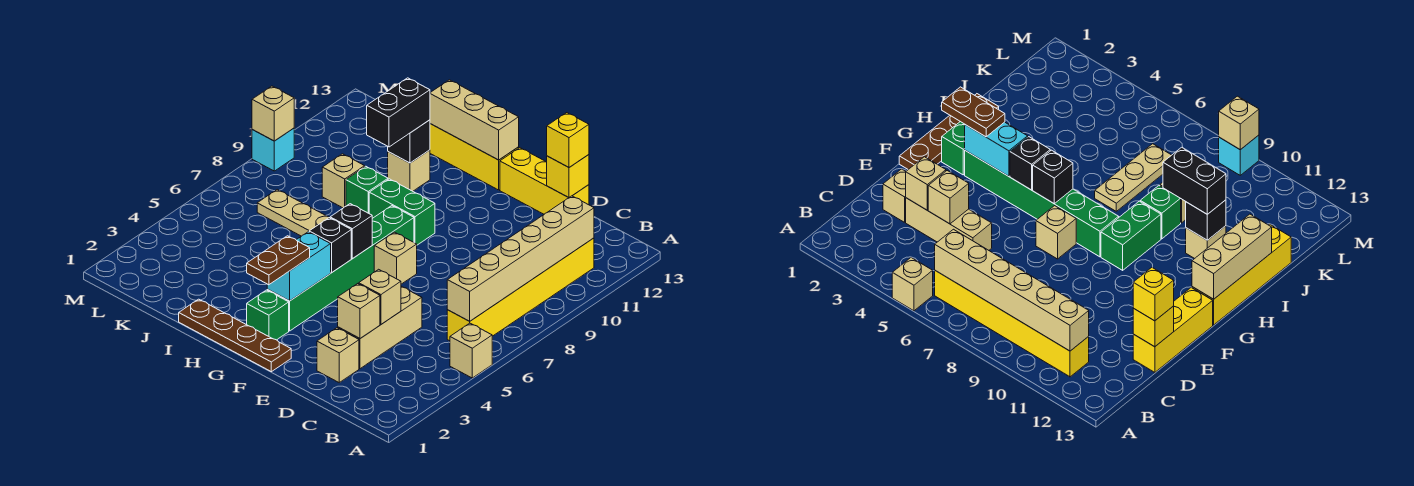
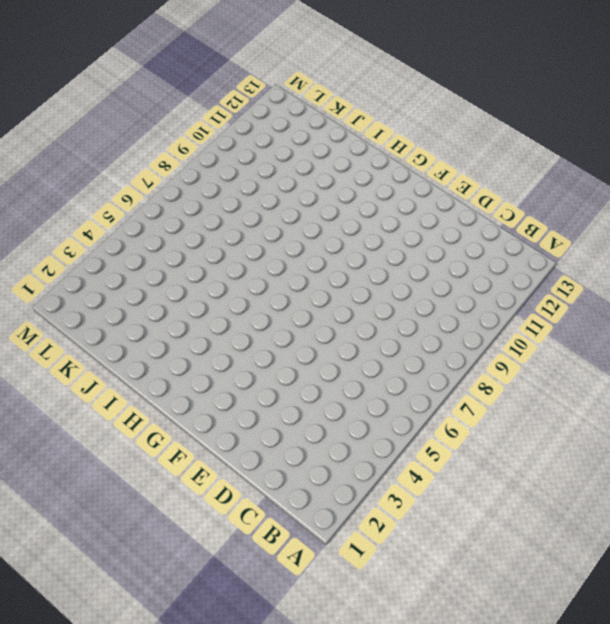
none -> tan brick A5 level 1
none -> yellow brick B6:B11 level 1
none -> tan brick D2 level 1

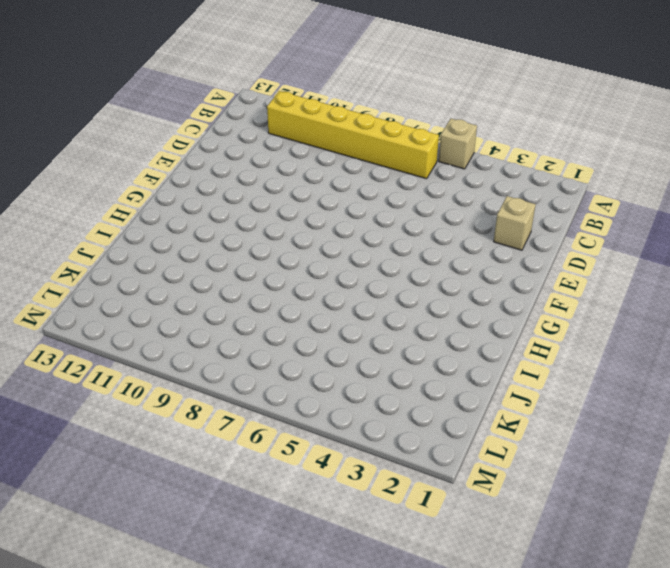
none -> tan brick D3:D5 level 1
none -> yellow brick D13:F13 level 1
none -> brown plate F1:I1 level 1

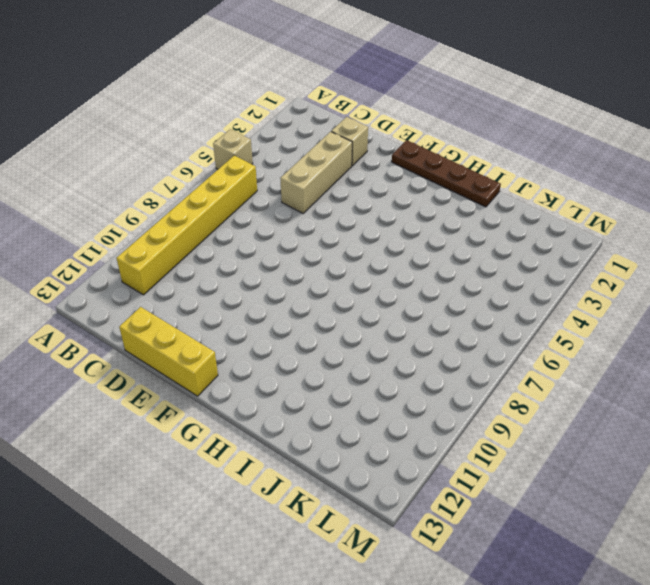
none -> tan brick F7 level 1
none -> green brick G2 level 1
none -> green brick G3:G8 level 1

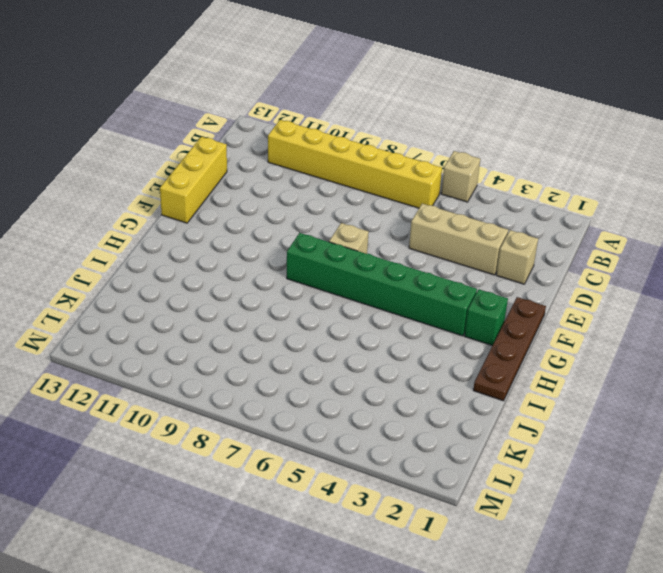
none -> green brick G9:H9 level 1
none -> yellow brick G13:J13 level 1
none -> tan plate I7:K7 level 1

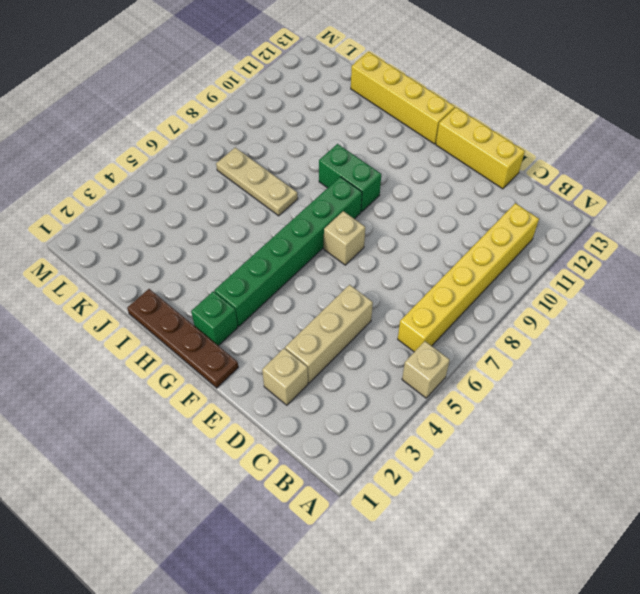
none -> green brick I9 level 1
none -> tan brick I11 level 1
none -> tan brick J9 level 1

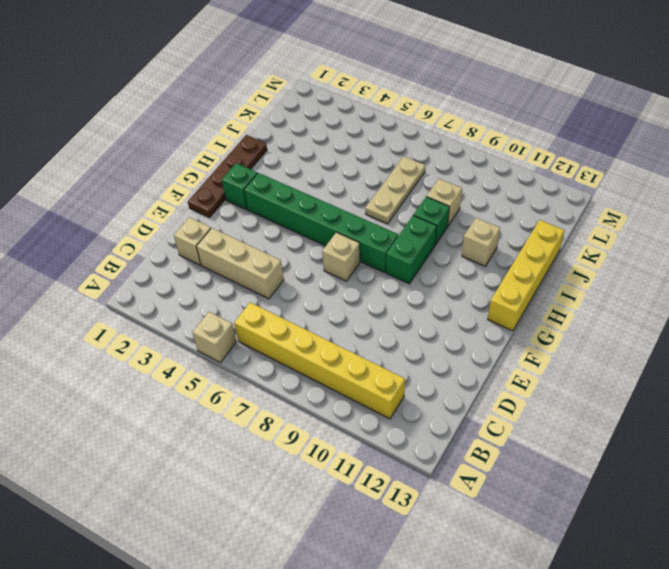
none -> yellow brick D13:F13 level 1
none -> cyan brick M9 level 1
none -> tan brick B6:B11 level 2

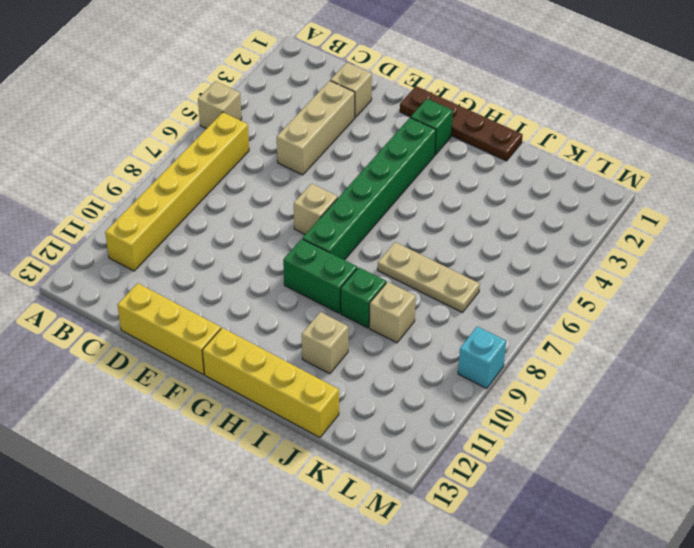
none -> tan brick B6:B11 level 2
none -> tan brick D3 level 2
none -> tan brick D4 level 2

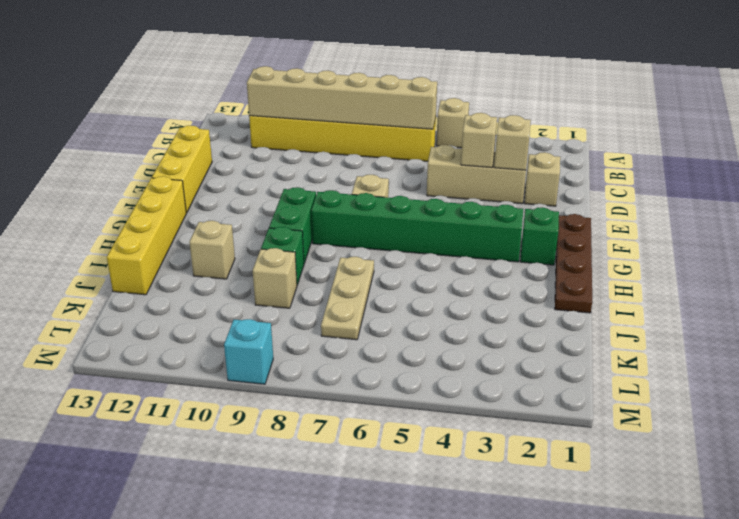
none -> yellow brick D13 level 2
none -> cyan brick G3:G4 level 2
none -> black brick G5 level 2

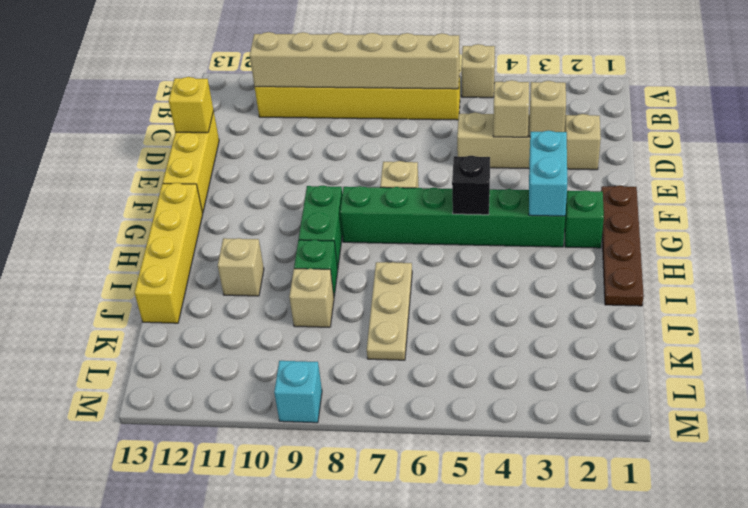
cyan brick F3:G3 level 2 -> cyan brick G3:G4 level 2
none -> black brick G6 level 2
none -> tan brick G13:I13 level 2
none -> black brick I11 level 2

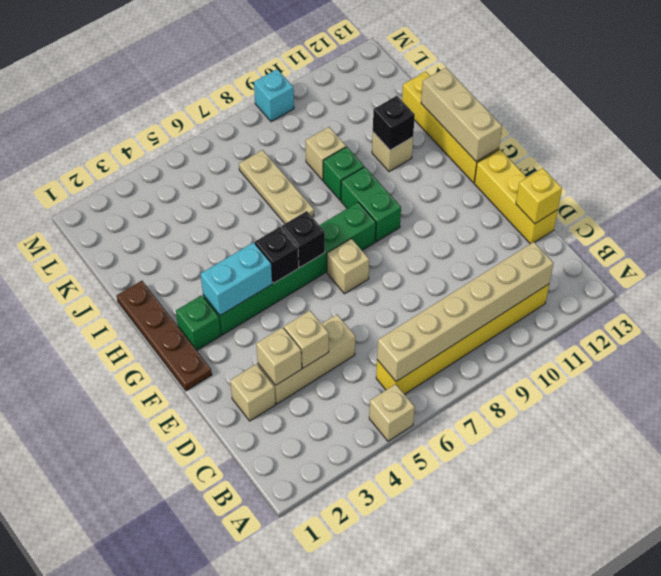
none -> tan brick M9 level 2
none -> yellow brick D13 level 3
none -> brown plate G2:G3 level 3

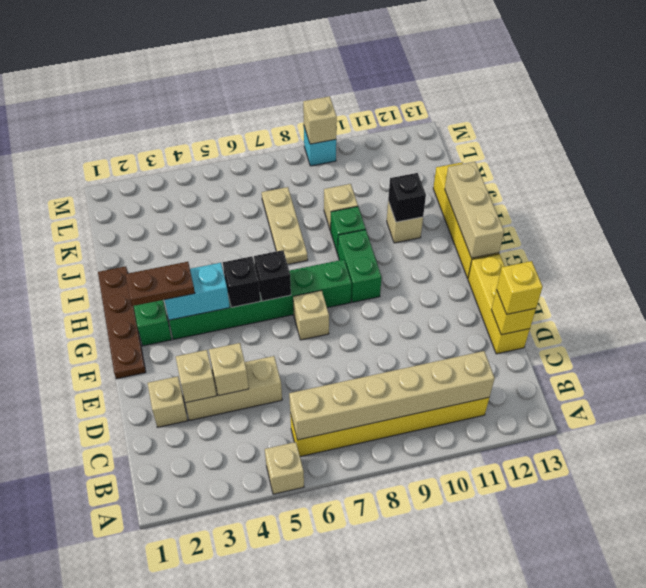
none -> black brick I10:I11 level 3

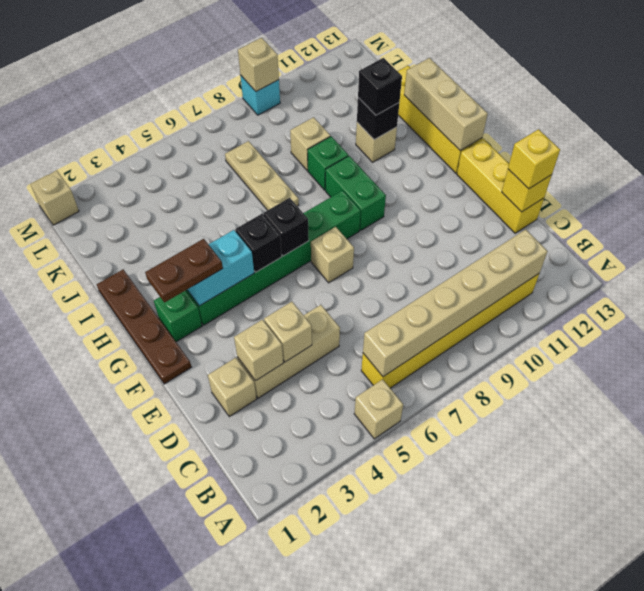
black brick I11 level 3 -> black brick I10:I11 level 3
tan brick M1 level 1 -> none

